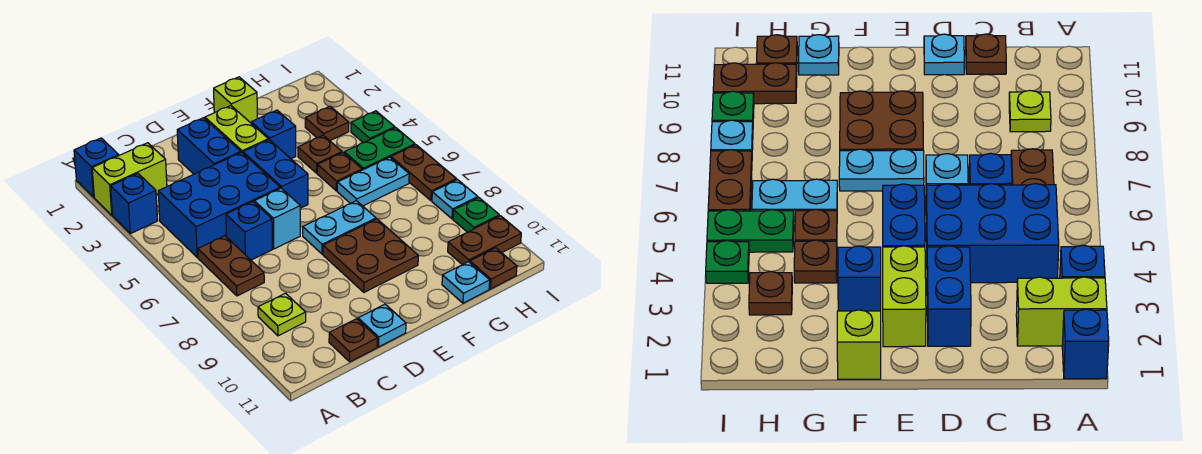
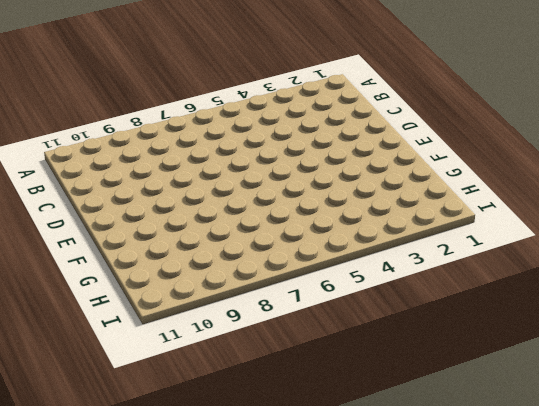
none -> blue brick A1 level 1
none -> lime brick A2:B2 level 1
none -> blue brick A3 level 1

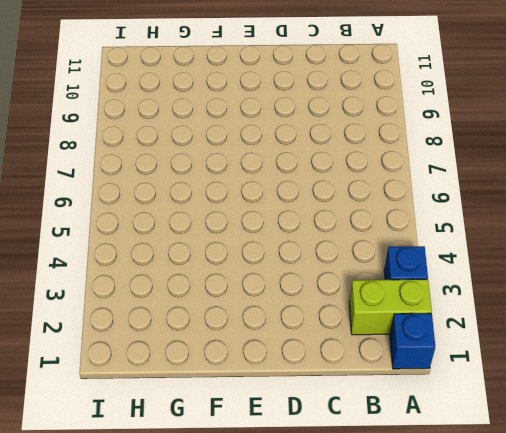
none -> blue brick B4:D5 level 1
none -> brown plate B6:B7 level 1
none -> lime plate B9 level 1

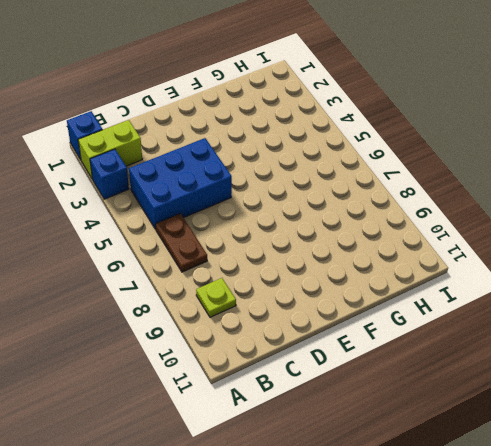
none -> blue brick C6 level 1
none -> brown plate C11 level 1
none -> blue brick D2:D3 level 1

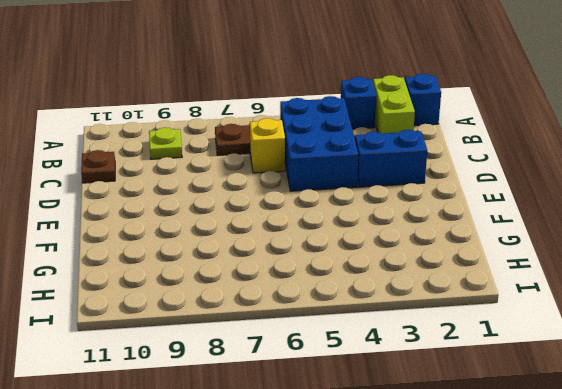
yellow brick C6 level 1 -> blue brick C6 level 1
none -> cyan brick D6 level 1
none -> cyan plate D11 level 1
none -> lime brick E2:E3 level 1

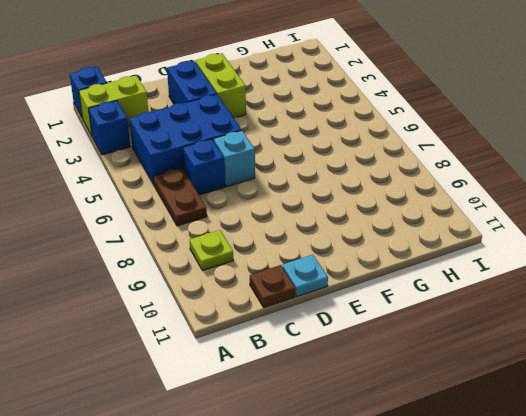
none -> blue brick E4:E5 level 1
none -> cyan plate E7:F7 level 1
none -> brown plate E8:F9 level 1

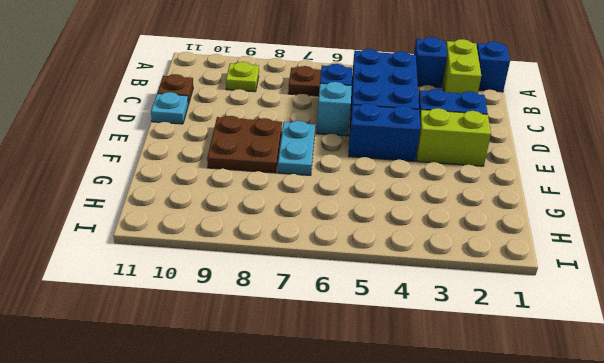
none -> lime brick F1 level 1
none -> blue brick F3 level 1
none -> brown plate G4 level 1

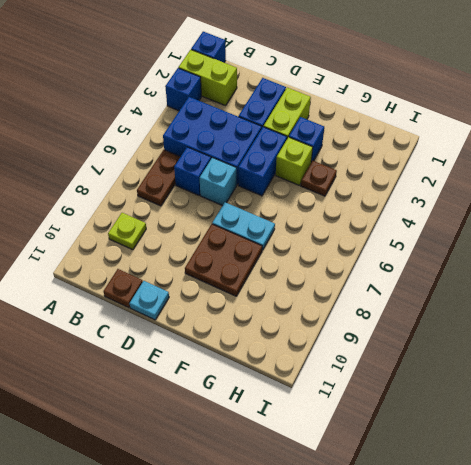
lime brick F4 level 1 -> lime brick F1 level 1
none -> brown plate G5 level 1
none -> cyan plate G6:H6 level 1
none -> cyan plate G11 level 1

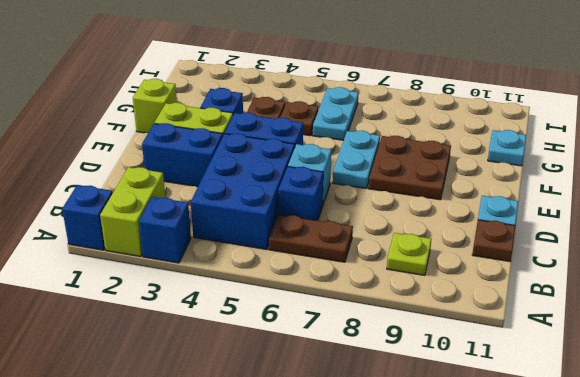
none -> brown plate H3 level 1
none -> green plate H5:I5 level 1
none -> brown plate H10:I10 level 1

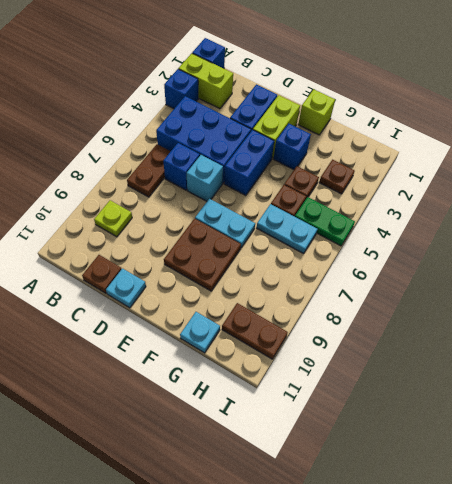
none -> brown plate H11 level 1
none -> green plate I4 level 1
none -> brown plate I6:I7 level 1

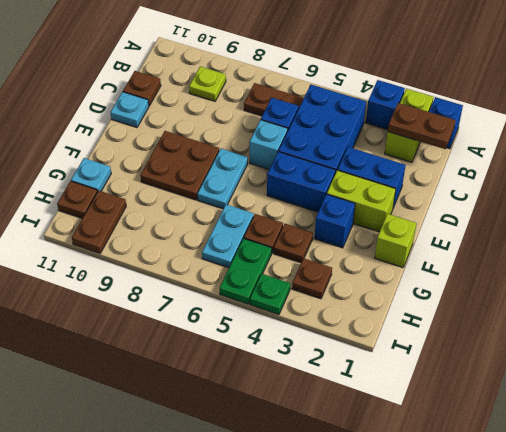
brown plate B1:B2 level 2 -> brown plate I6:I7 level 1
none -> cyan plate I8 level 1
none -> green plate I9 level 1

